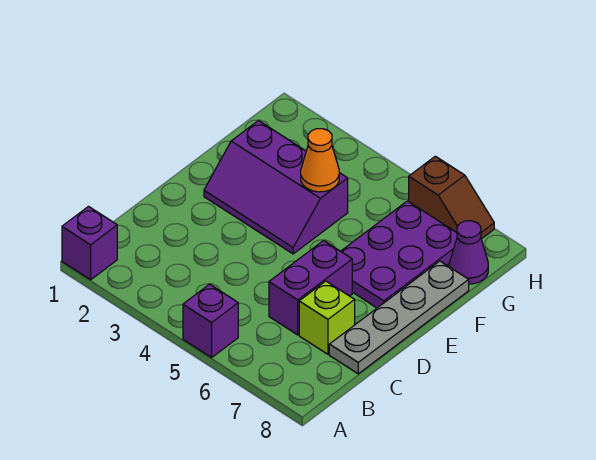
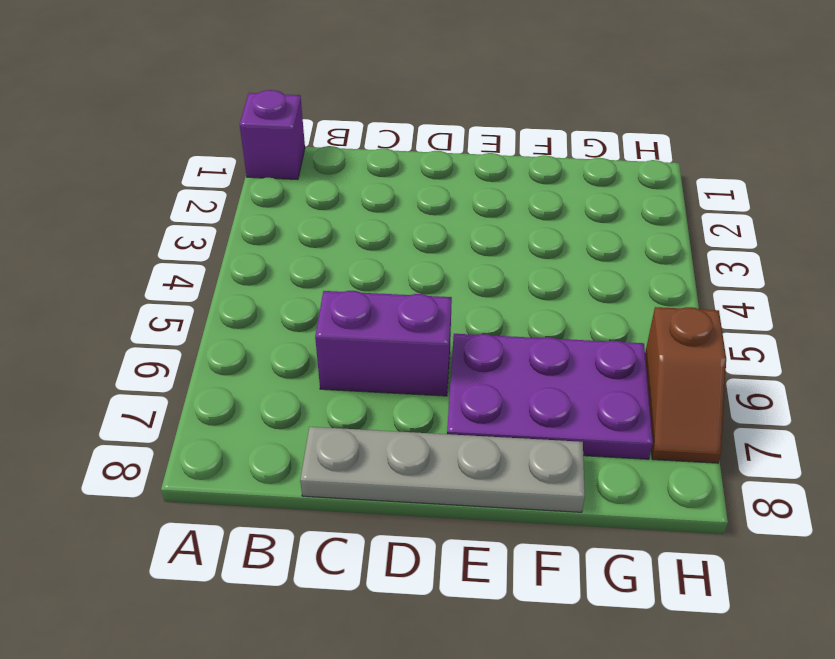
none -> purple brick A5 level 1
none -> lime brick C7 level 1

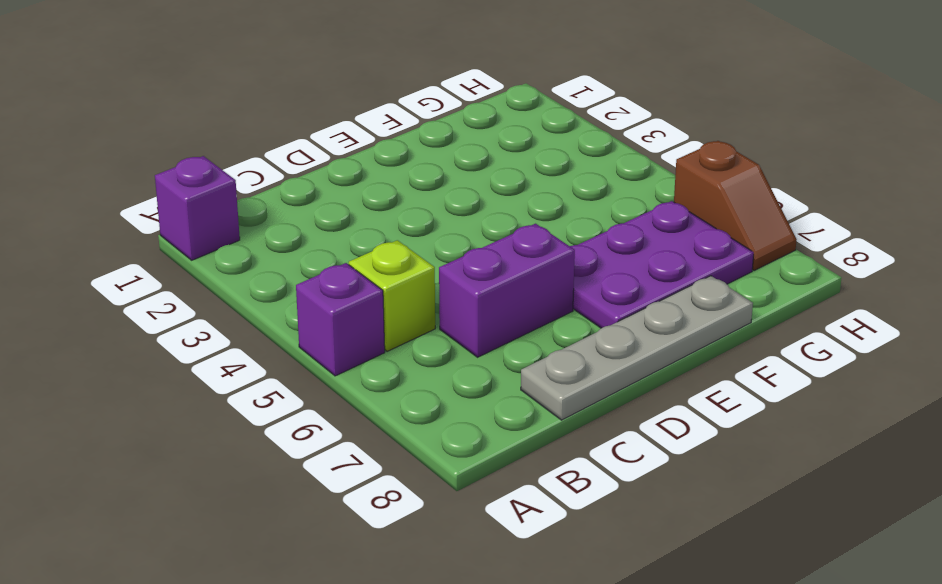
lime brick B5 level 1 -> lime brick C7 level 1
none -> purple slope E2:F4 level 1 top F
none -> purple cone G8 level 1

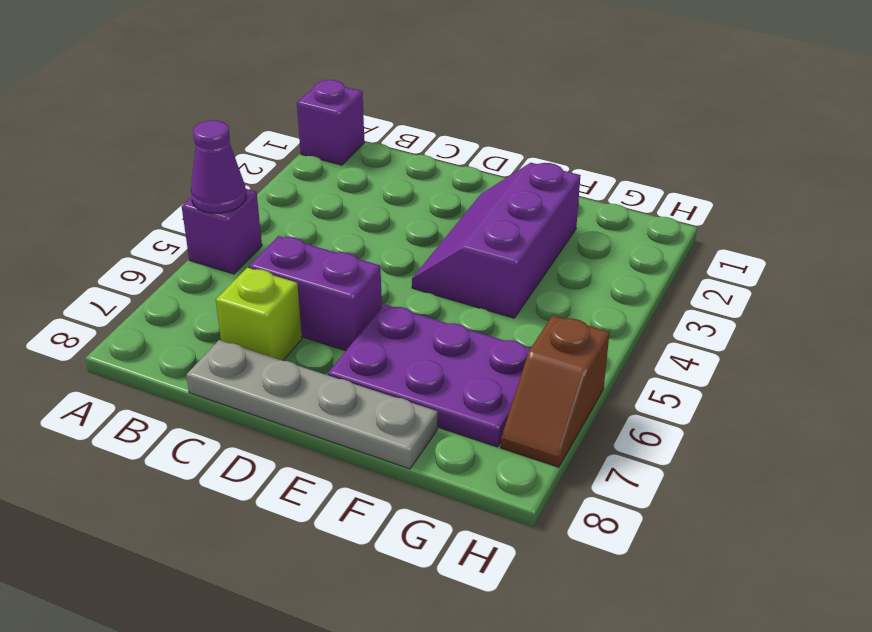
purple cone A5 level 2 -> purple cone G8 level 1
none -> orange cone F4 level 2

